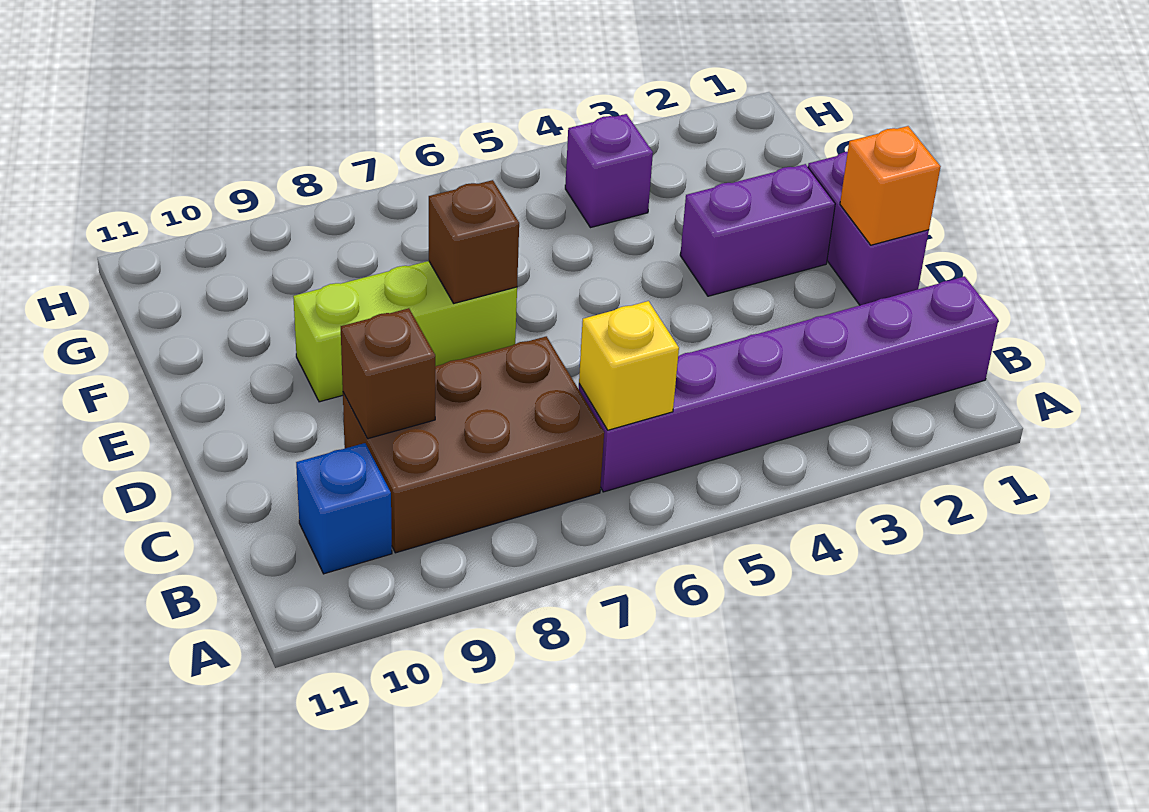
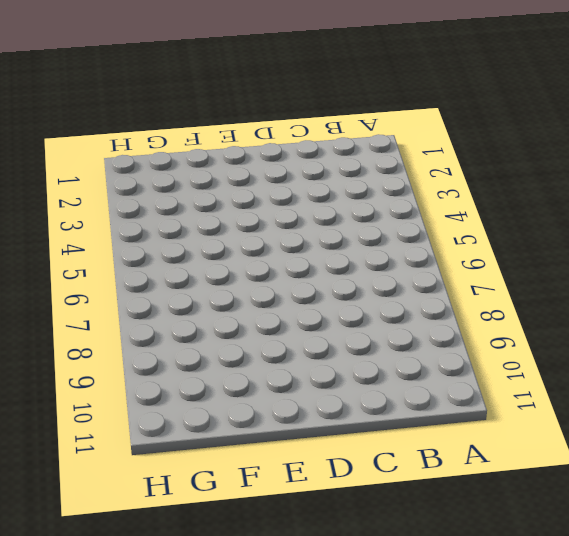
none -> purple brick B1:B6 level 1
none -> brown brick B7:C9 level 1

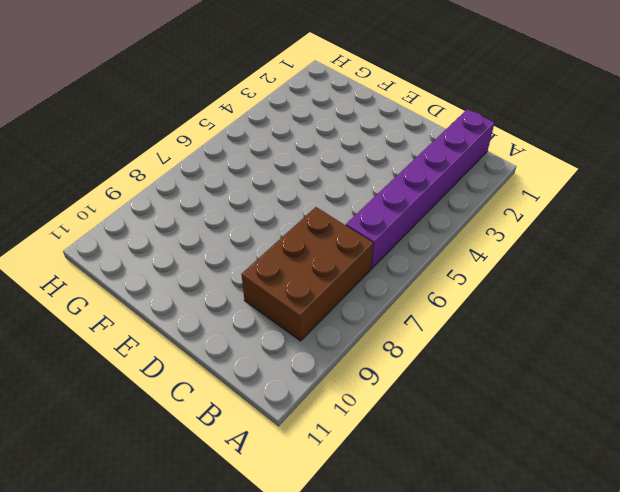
none -> blue brick B10 level 1
none -> purple brick D1:E1 level 1

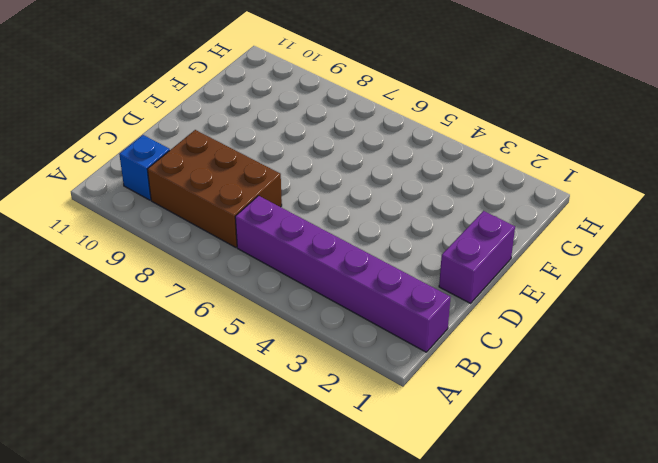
none -> purple brick E2:E3 level 1
none -> lime brick E7:E9 level 1

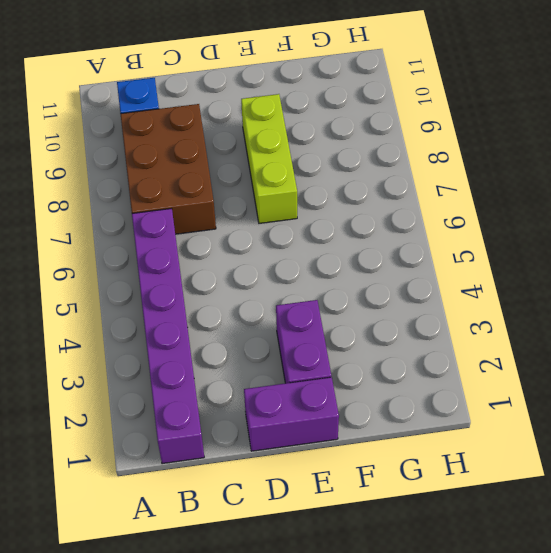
none -> purple brick G4 level 1
none -> yellow brick B6 level 2

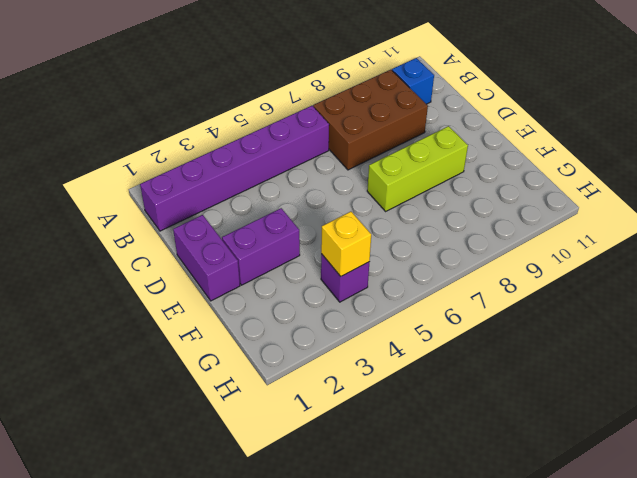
yellow brick G4 level 2 -> yellow brick B6 level 2
none -> brown brick C9 level 2
none -> orange brick D1 level 2

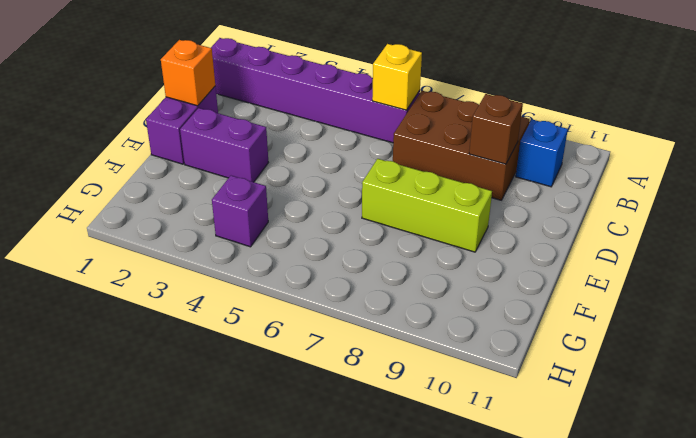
none -> brown brick E7 level 2

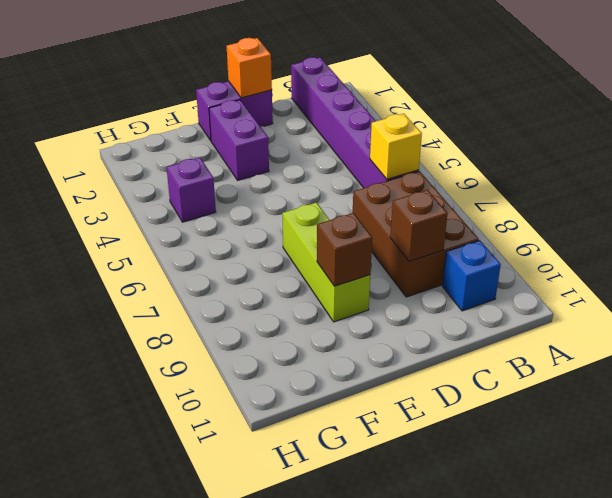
brown brick E9 level 2 -> brown brick E7 level 2

